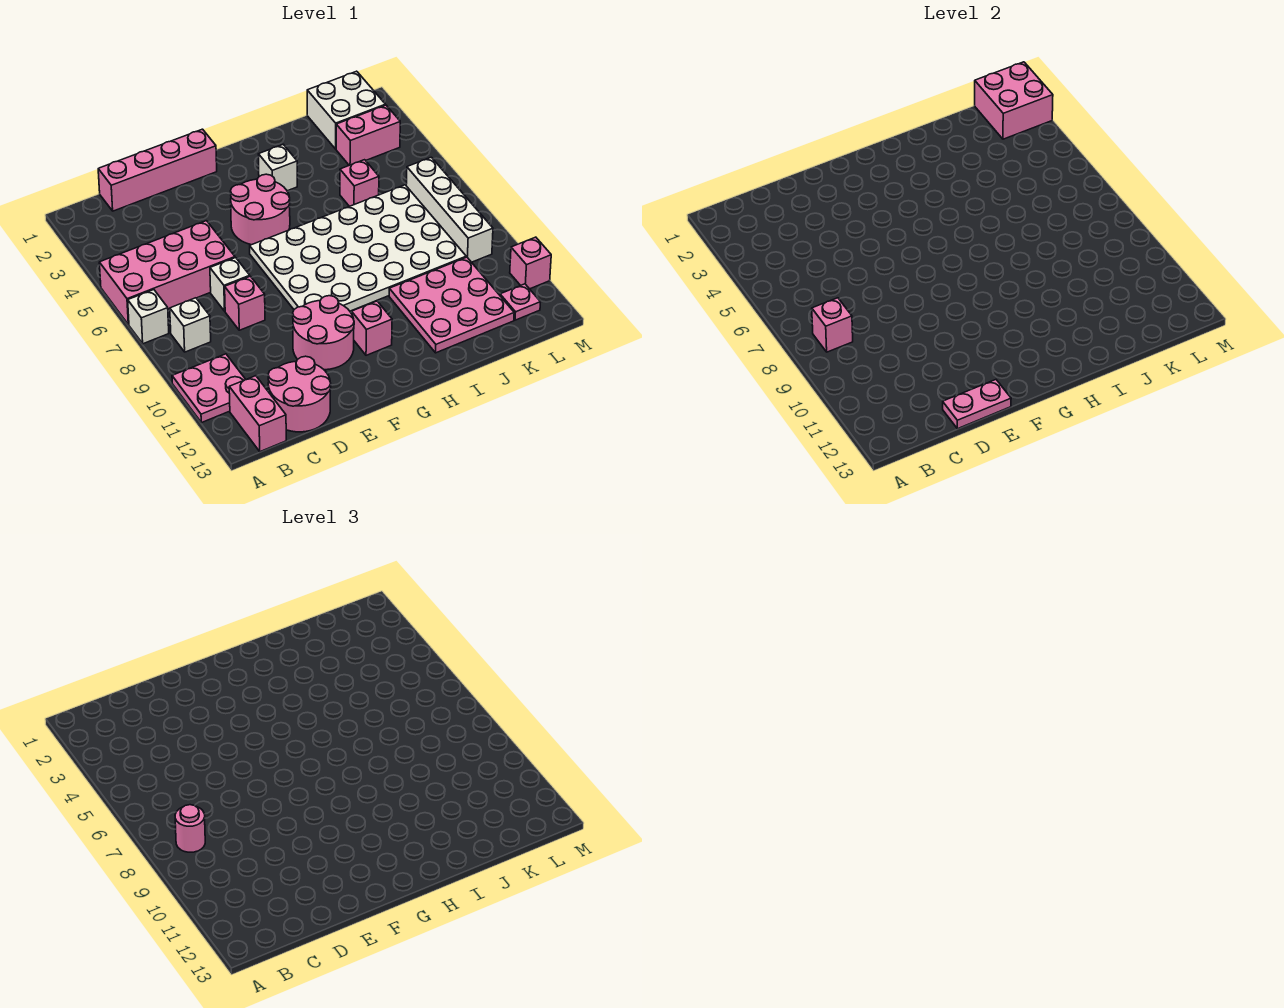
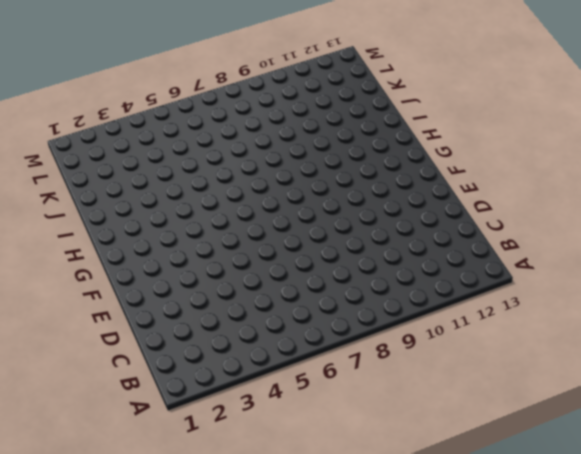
none -> pink brick A5:D6 level 1
none -> white brick A7 level 1
none -> pink plate A10:B11 level 1

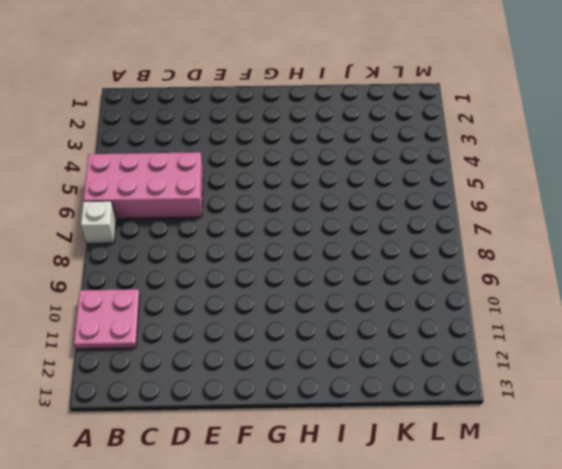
none -> white brick B8 level 1
none -> pink brick B12:B13 level 1
none -> pink brick C1:F1 level 1

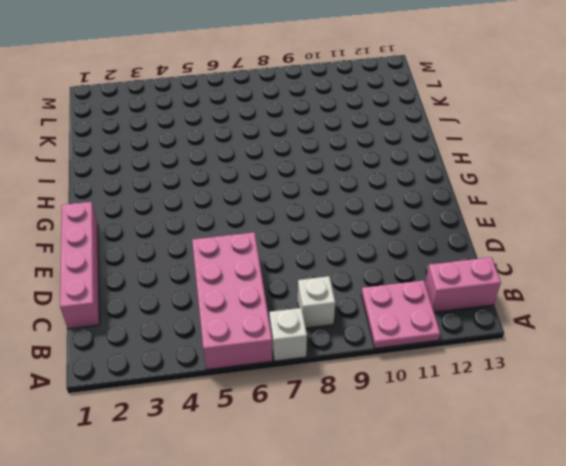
none -> pink round brick C12:D13 level 1
none -> white brick D7 level 1
none -> pink brick D8 level 1

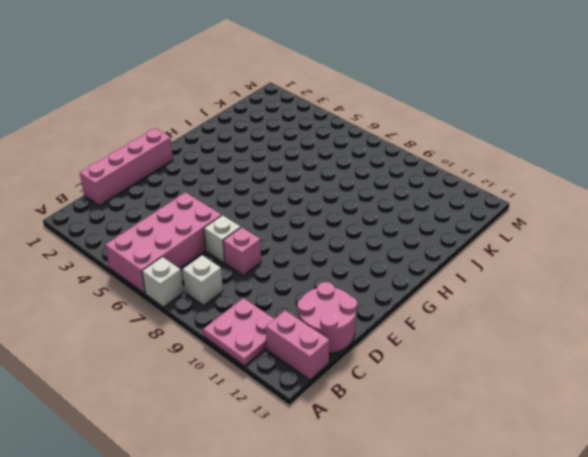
none -> pink round brick E10:F11 level 1
none -> pink round brick F4:G5 level 1
none -> white plate F6:K9 level 1

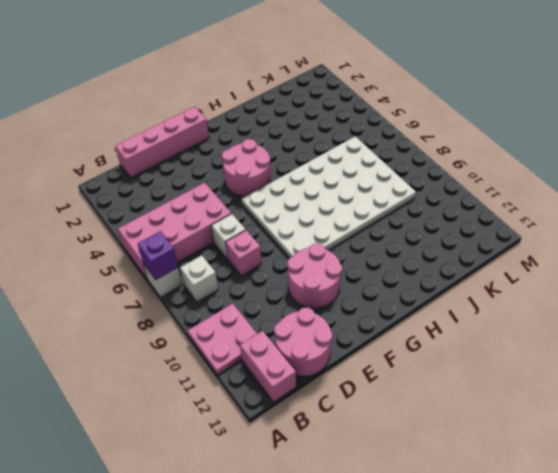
purple brick A7 level 2 -> none
none -> pink brick G11 level 1
none -> white brick H3 level 1
none -> pink plate I10:K12 level 1

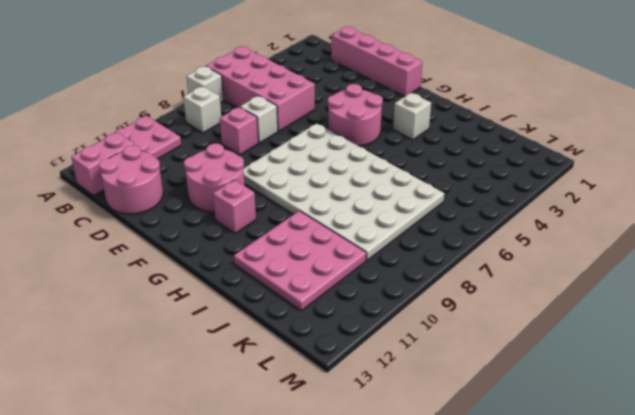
none -> pink brick J5 level 1
none -> white brick K1:L2 level 1
none -> pink brick K3:L3 level 1

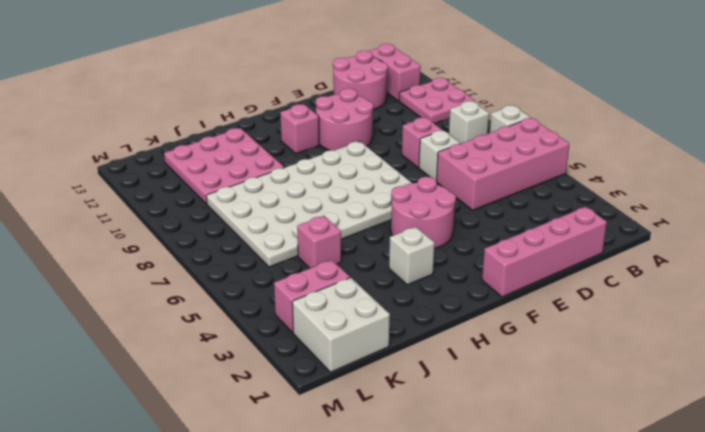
none -> white brick L6:L9 level 1
none -> pink plate L12 level 1
none -> pink brick M11 level 1

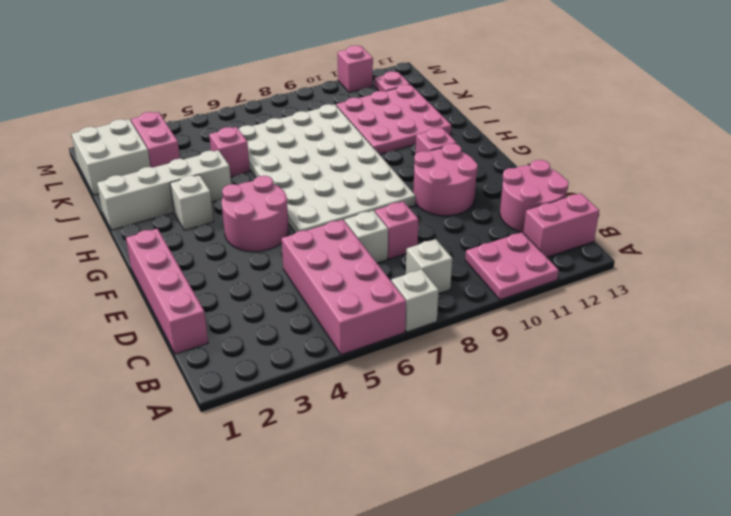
white brick I1:I4 level 1 -> white brick L6:L9 level 1
none -> pink brick B8 level 2
none -> pink plate D13:E13 level 2
none -> pink brick L1:M2 level 2

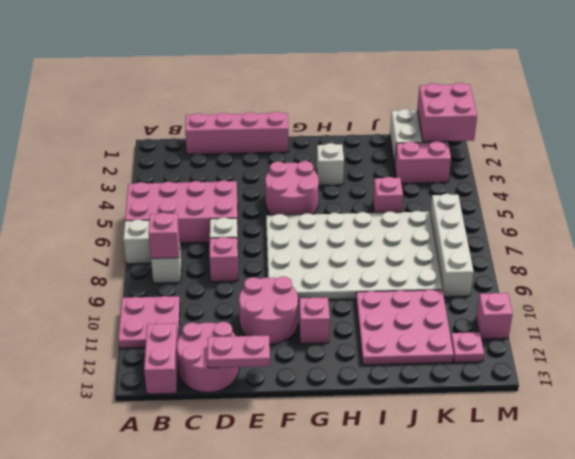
none -> pink round brick B8 level 3

